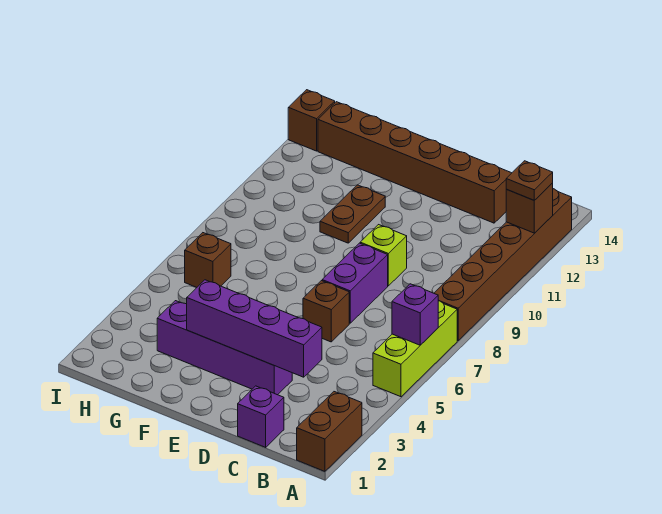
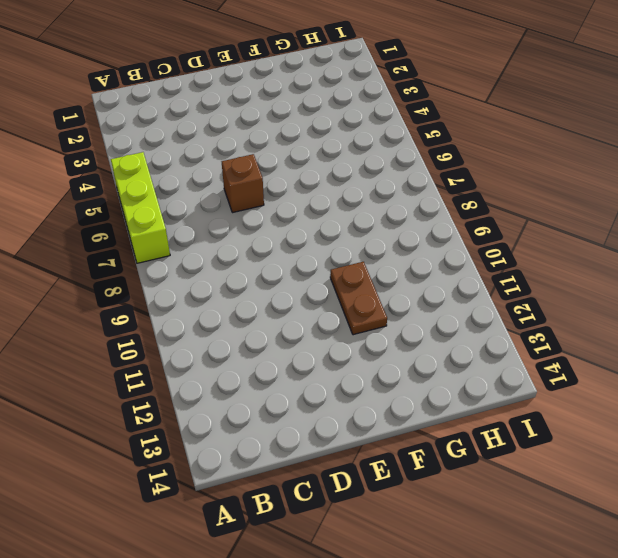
none -> brown brick A1:A2 level 1
none -> brown brick A8:A13 level 1
none -> purple brick C1 level 1

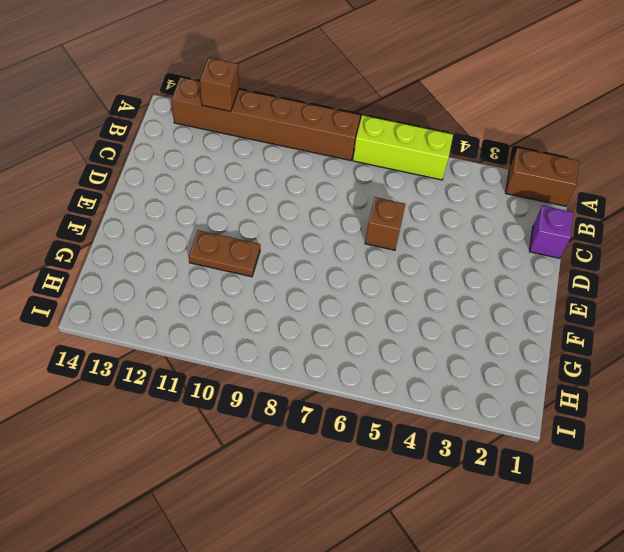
none -> brown brick C13:H13 level 1
none -> purple brick D3:G3 level 1
none -> purple brick D7:D8 level 1

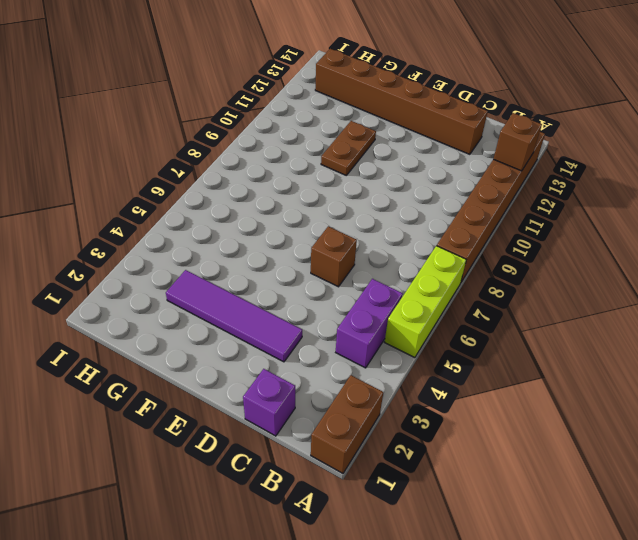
purple brick B4:B5 level 1 -> purple brick D7:D8 level 1
purple tile D3:G3 level 1 -> purple brick D3:G3 level 1
none -> lime brick D9 level 1
none -> brown brick H6 level 1
none -> brown brick I13 level 1

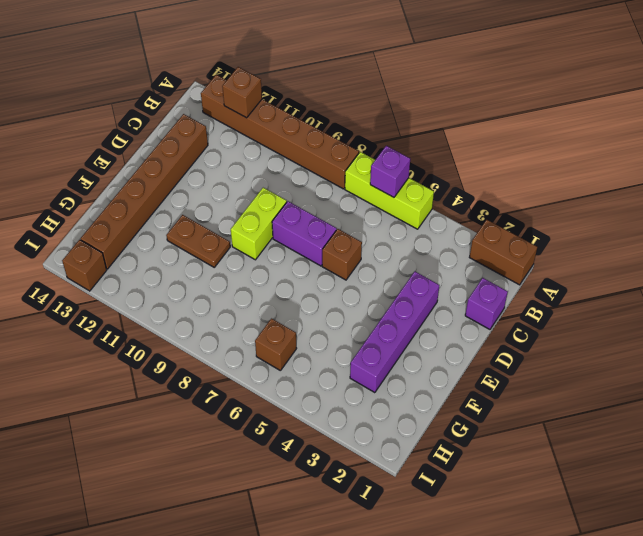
lime brick D9:E9 level 1 -> lime brick D9 level 1
none -> purple brick C3:F3 level 2
none -> brown plate A12 level 3

